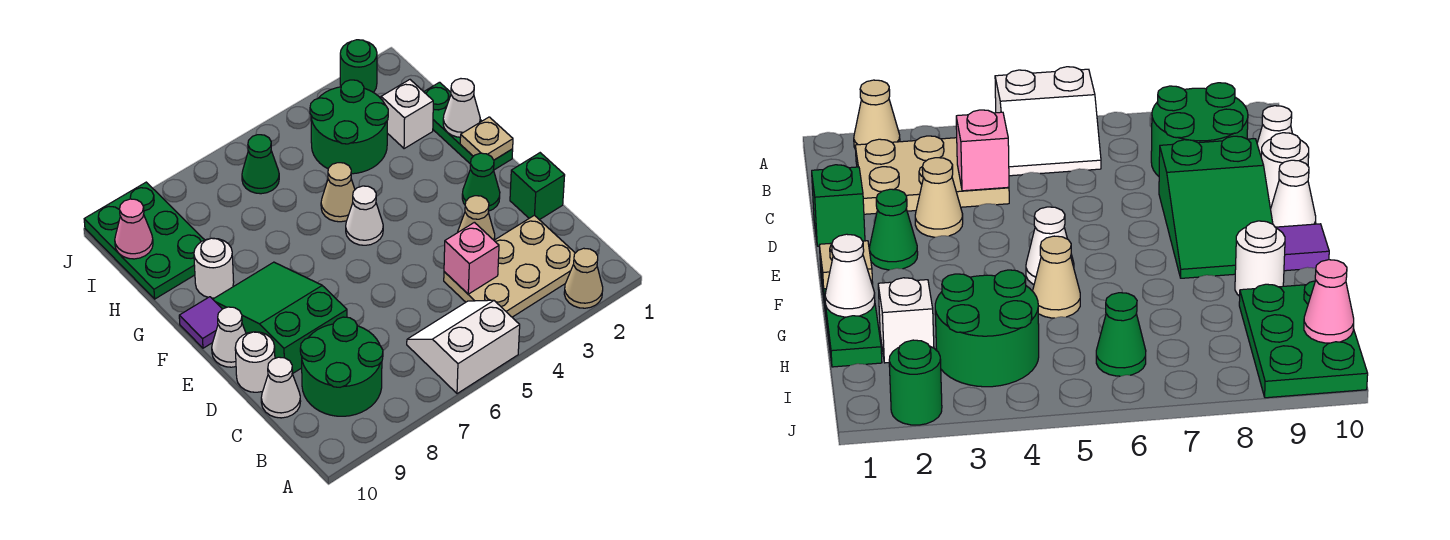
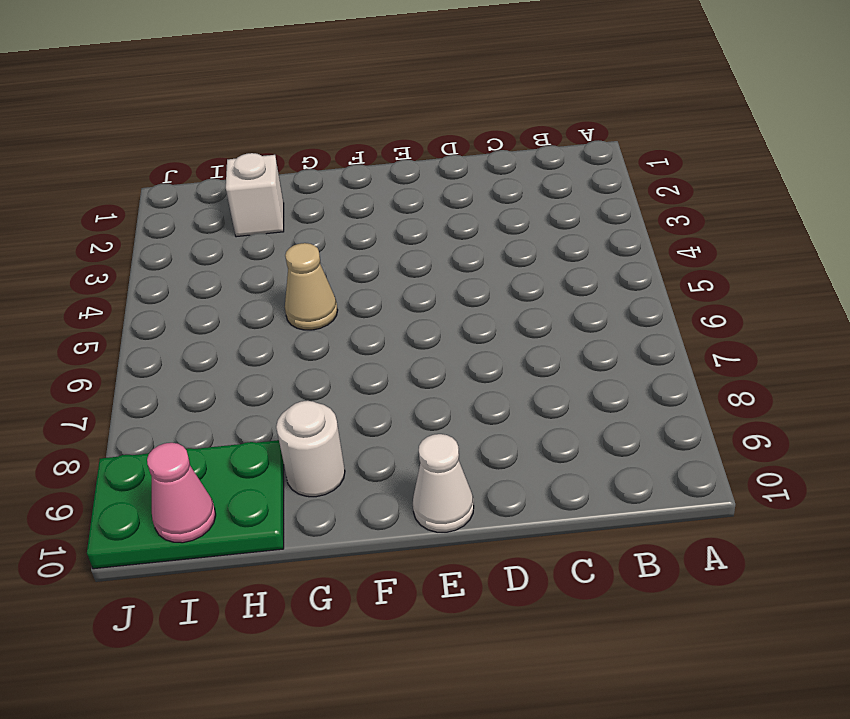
none -> tan cone A2 level 1
none -> white slope A5:B6 level 1 top A
none -> tan plate B2:C4 level 1

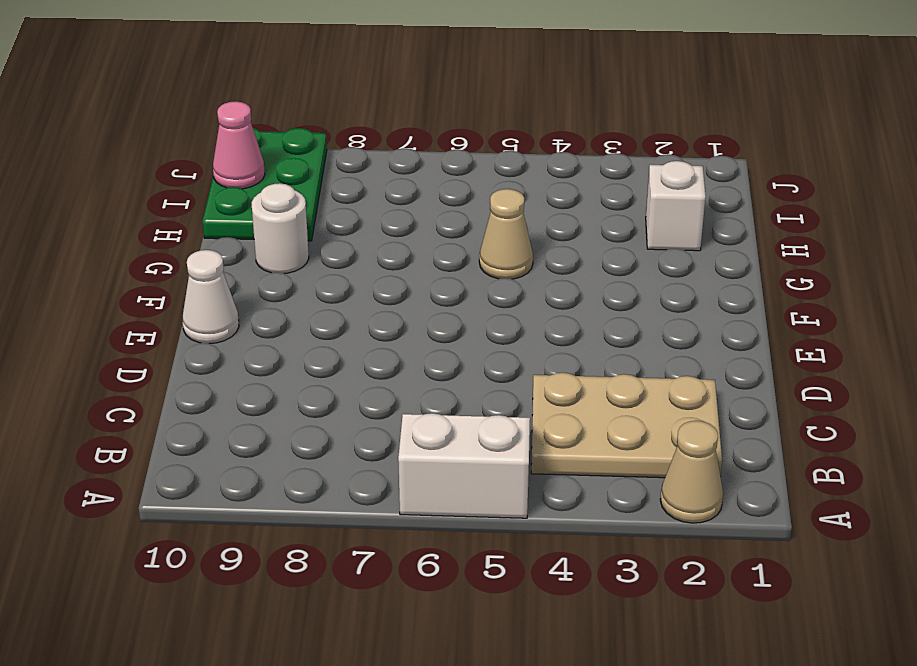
none -> green round brick B8:C9 level 1
none -> white cone C10 level 1
none -> green brick D1 level 1

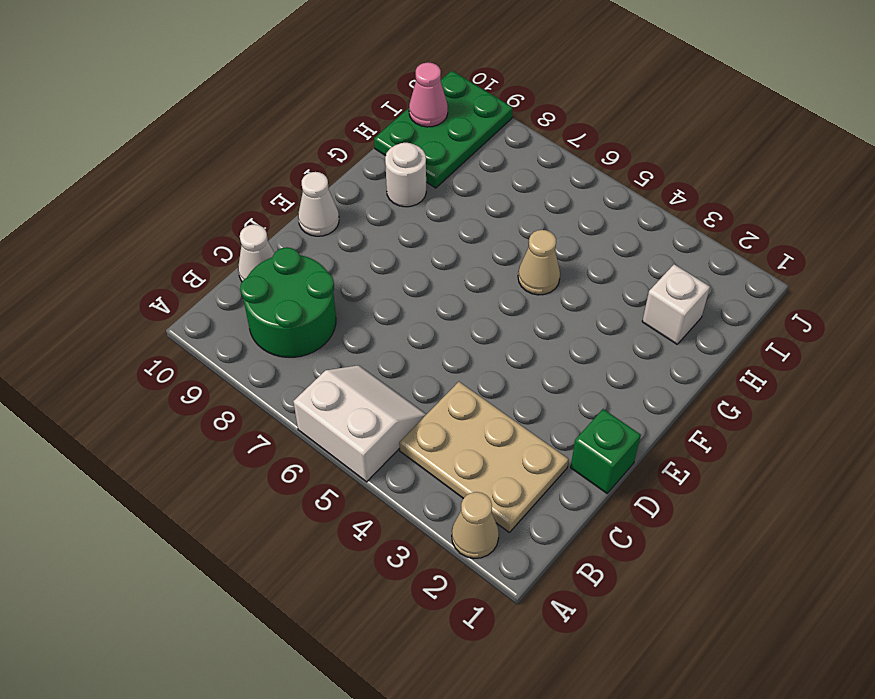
none -> tan cone D3 level 1
none -> green slope D8:F9 level 1 top D
none -> white round brick D10 level 1

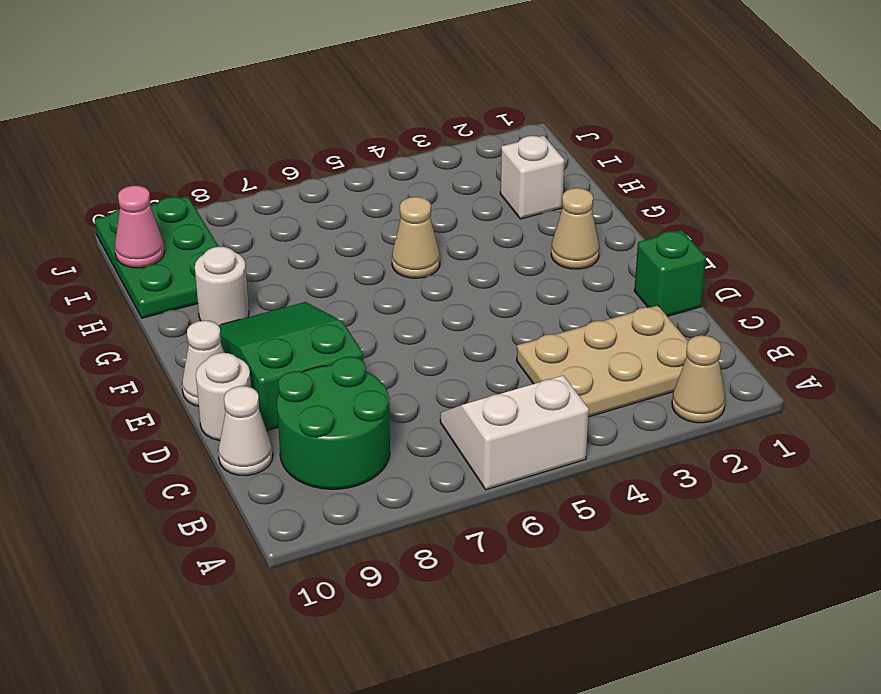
tan cone F2 level 1 -> tan cone D3 level 1
none -> green cone E2 level 1
none -> green plate F1:H1 level 1
none -> white cone F5 level 1

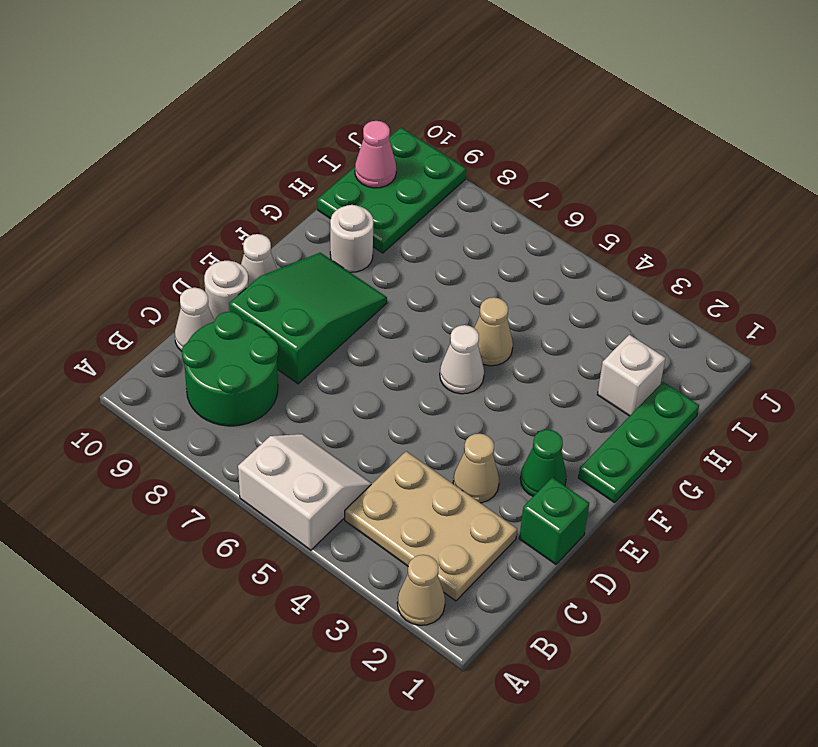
none -> purple tile F10 level 1
none -> green round brick H3:I4 level 1
none -> green cone I6 level 1

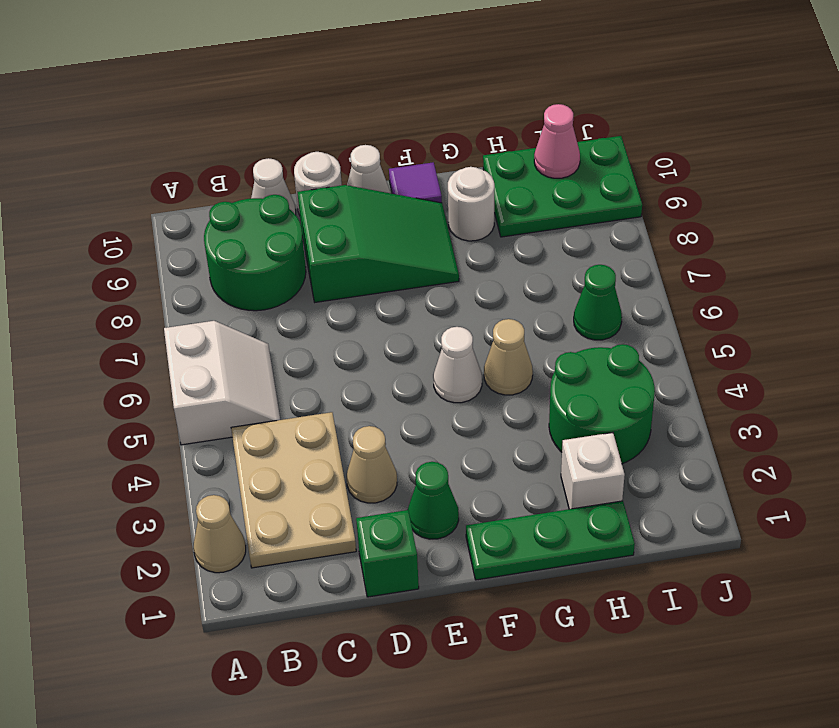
none -> green round brick J2 level 1
none -> pink brick C4 level 2
none -> tan plate F1 level 2

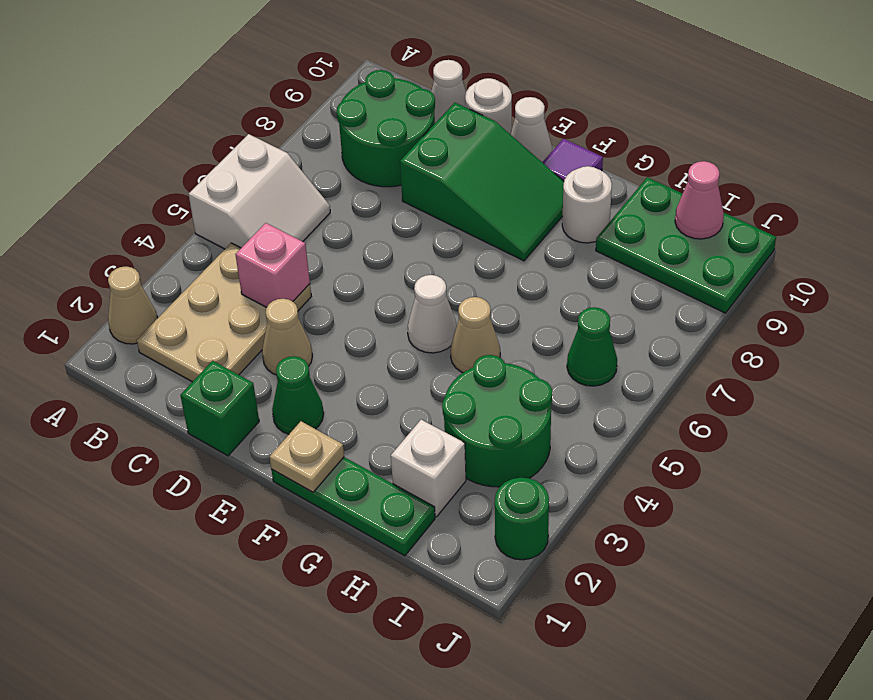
none -> white cone G1 level 2

